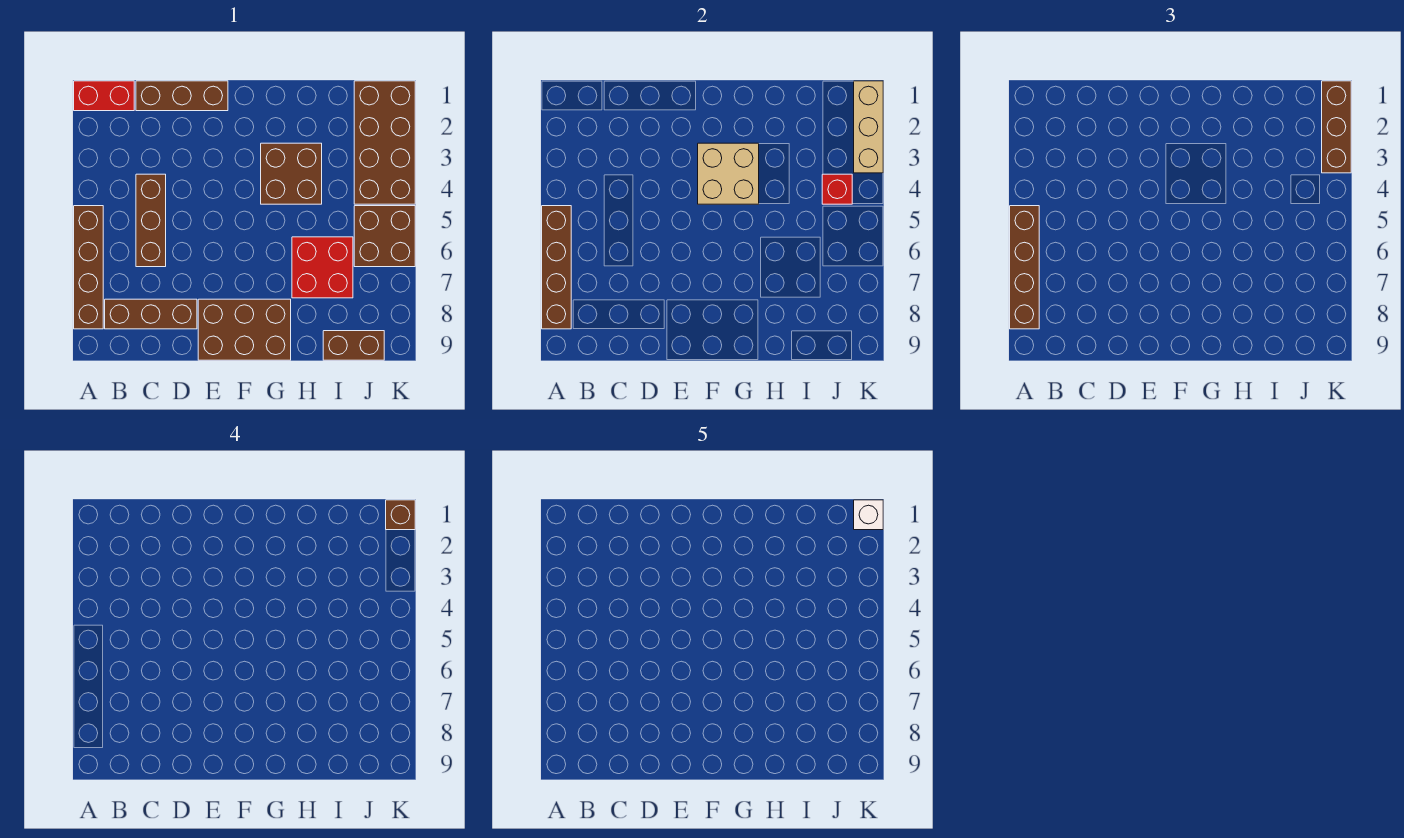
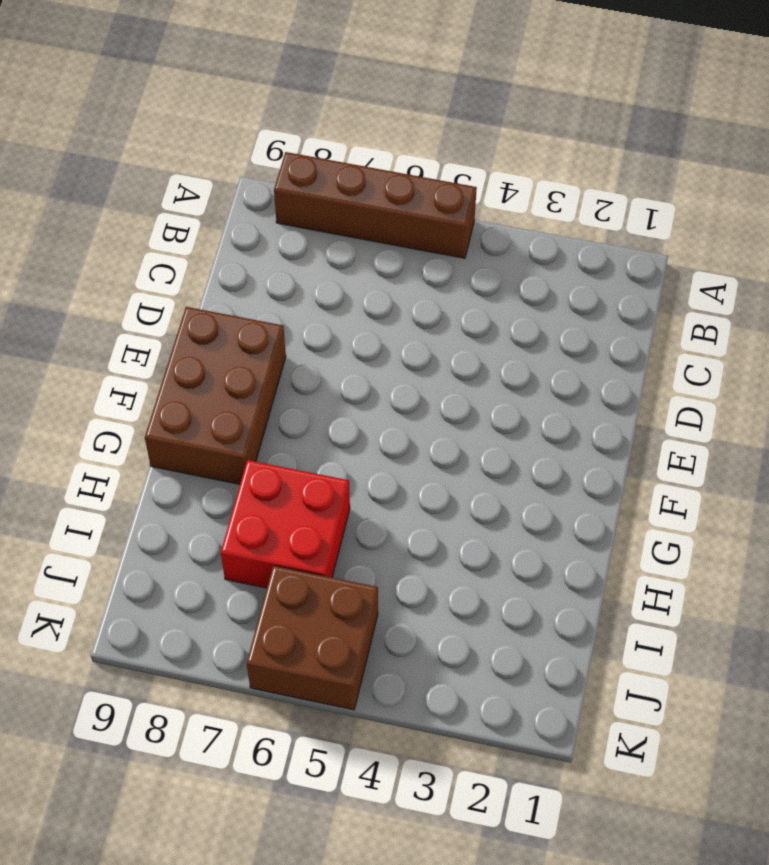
none -> red brick A1:B1 level 1
none -> brown brick B8:D8 level 1
none -> brown brick C1:E1 level 1

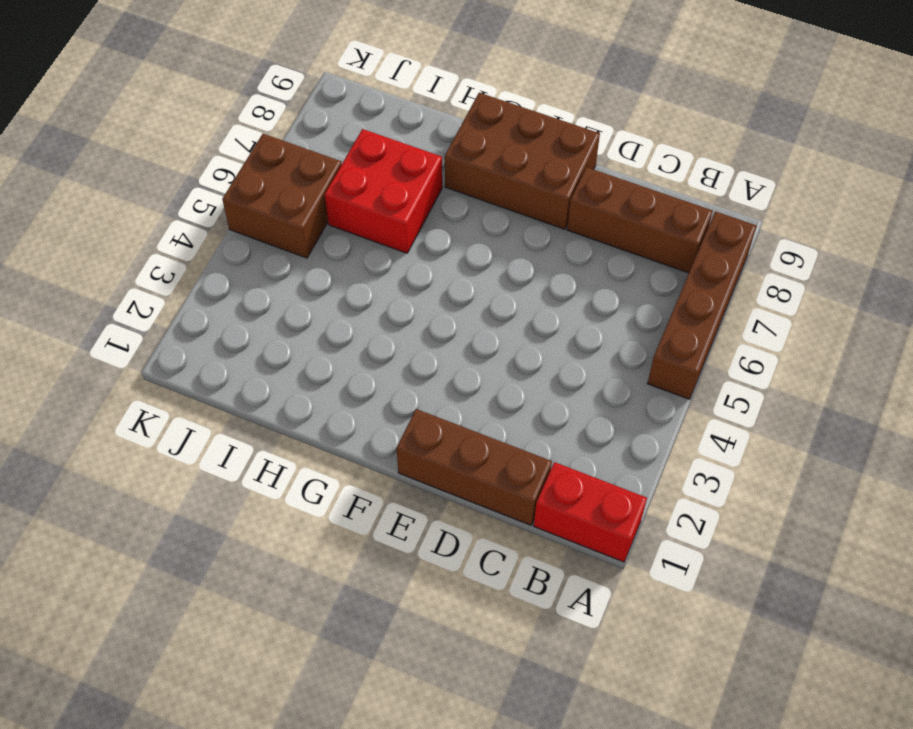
none -> brown brick C4:C6 level 1
none -> brown brick G3:H4 level 1
none -> brown brick I9:J9 level 1

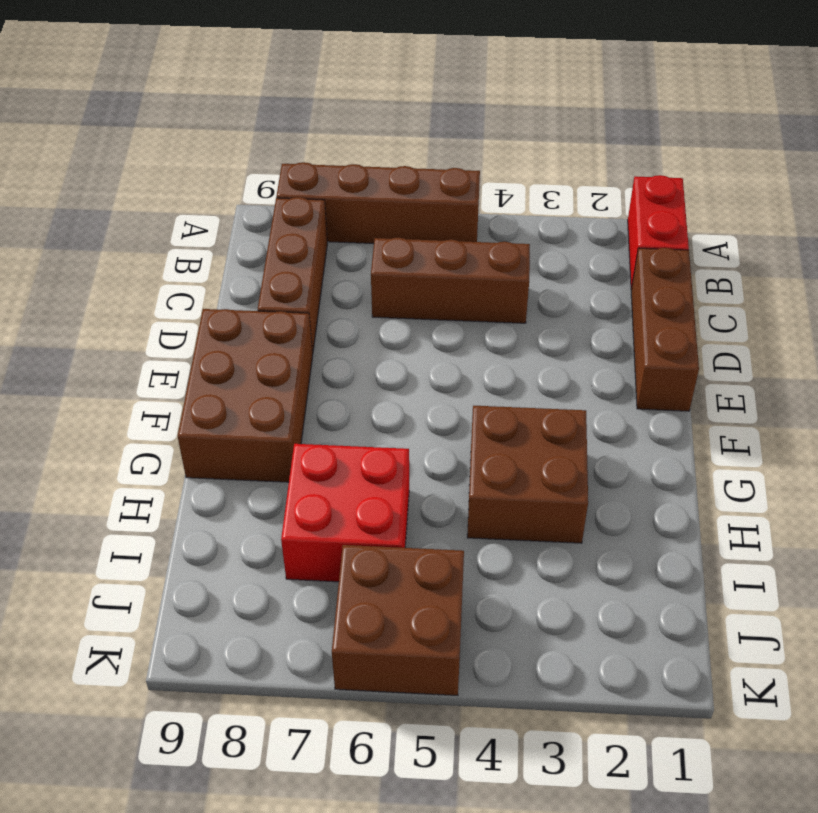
none -> brown brick I9:J9 level 1
none -> brown brick J1:K4 level 1
none -> brown brick A5:A8 level 2

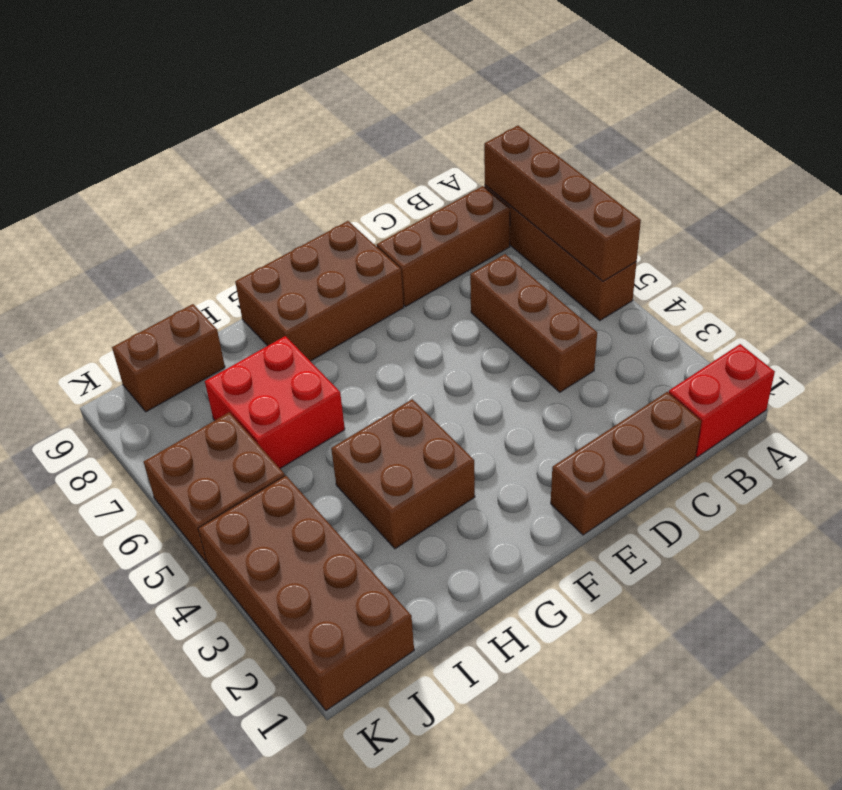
none -> tan brick F3:G4 level 2
none -> red brick J4 level 2
none -> tan brick K1:K3 level 2

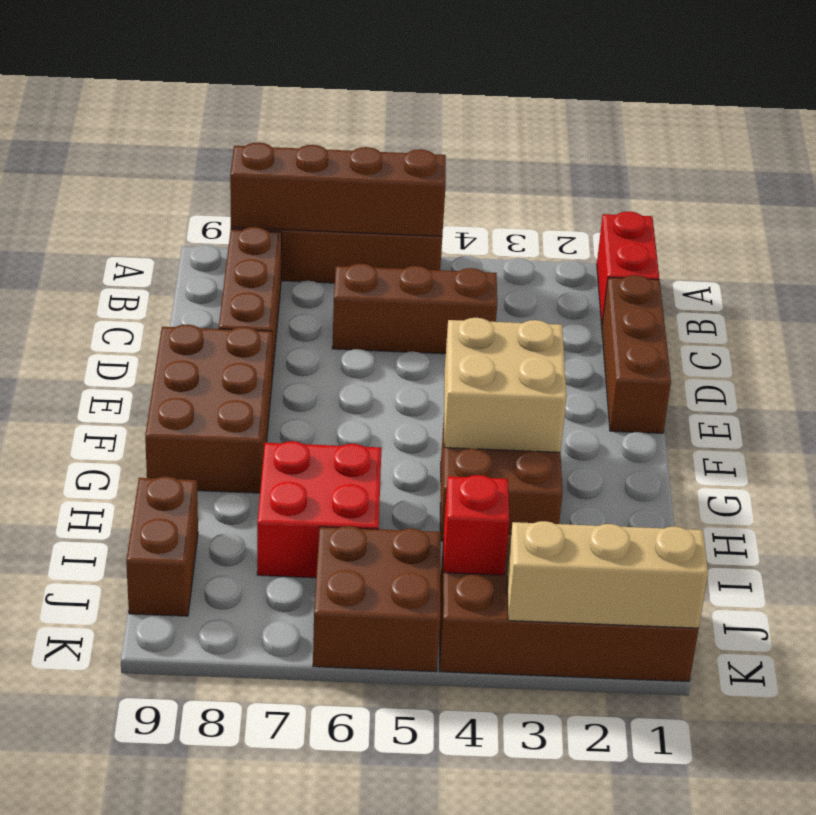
none -> brown brick A5:A8 level 3
none -> brown brick K1:K3 level 3
none -> brown brick K1 level 4

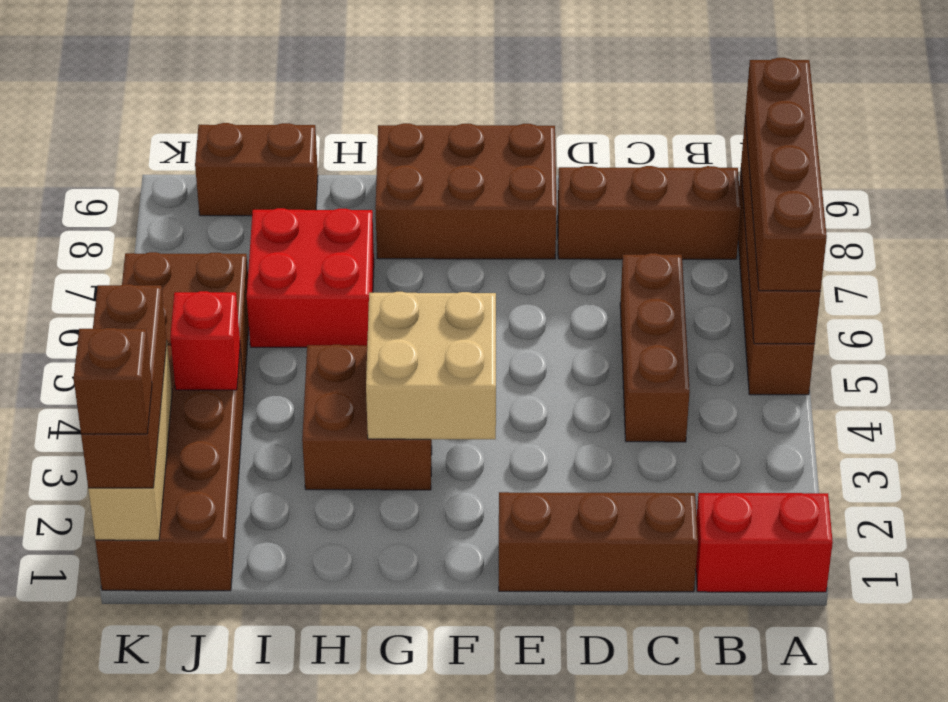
none -> white brick K1 level 5

